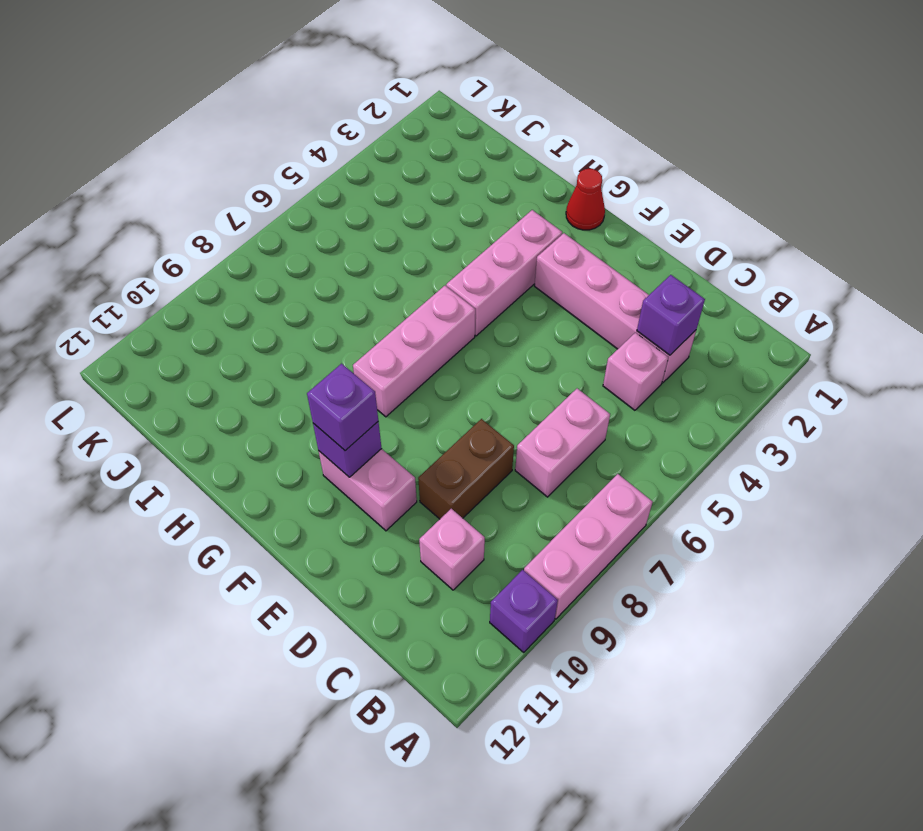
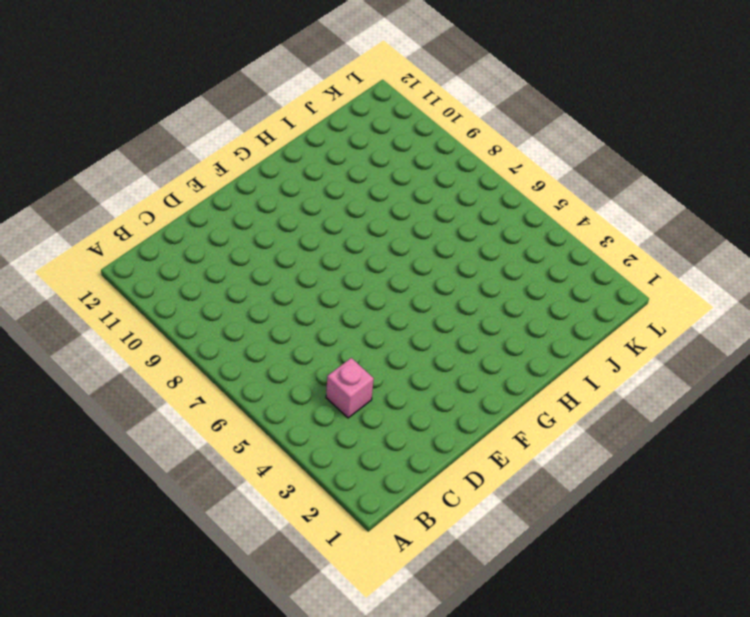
none -> pink brick A7:A9 level 1
none -> purple brick A10 level 1
none -> pink brick C3:F3 level 1

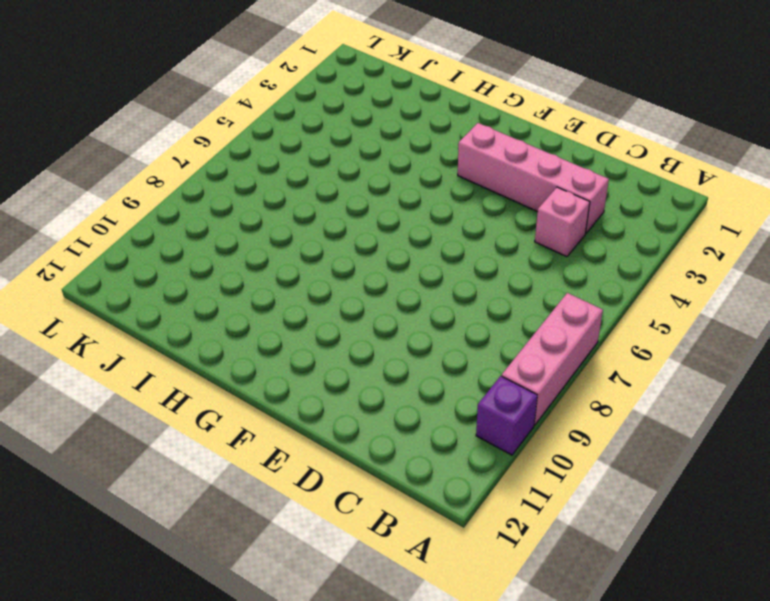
none -> pink brick C6:C7 level 1
none -> pink brick C10 level 1
none -> brown brick D8:D9 level 1

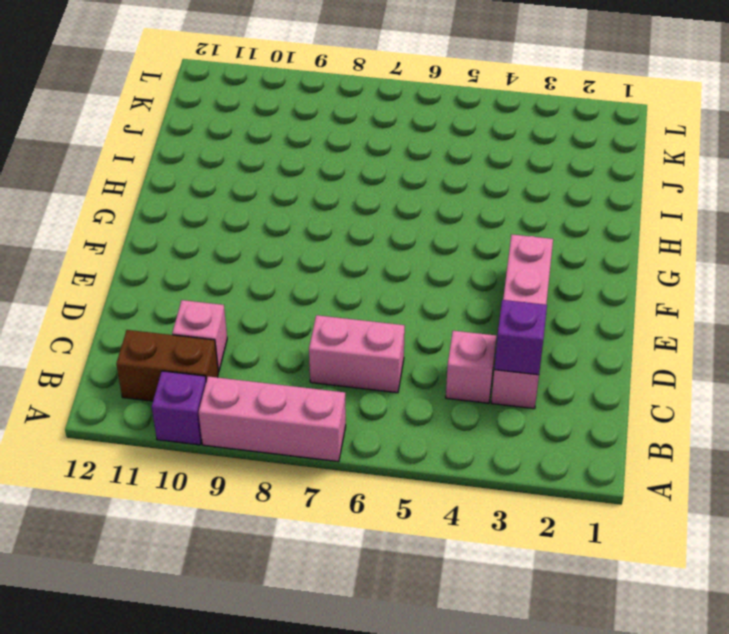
brown brick B10:B11 level 1 -> brown brick D8:D9 level 1
none -> pink brick E10:F10 level 1
none -> red cone G1 level 1
none -> pink brick G3:G5 level 1

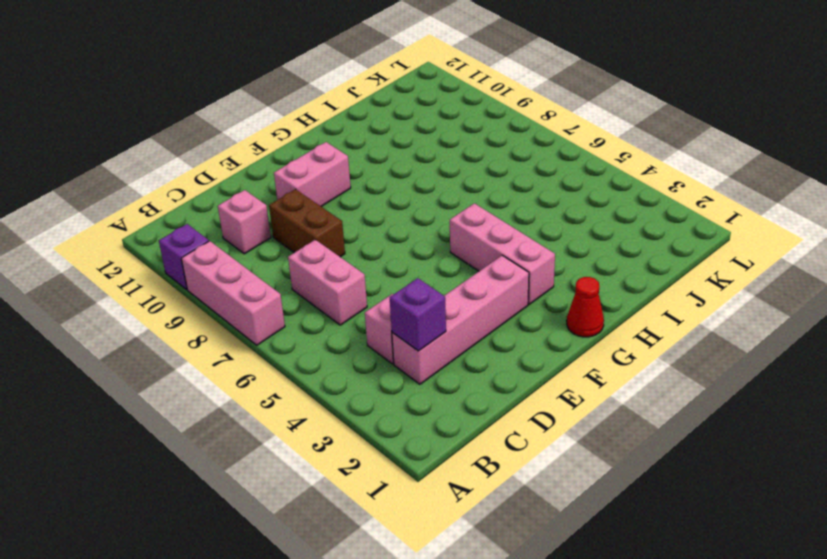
none -> pink brick G6:G8 level 1
none -> purple brick F10 level 2
none -> purple brick F10 level 3

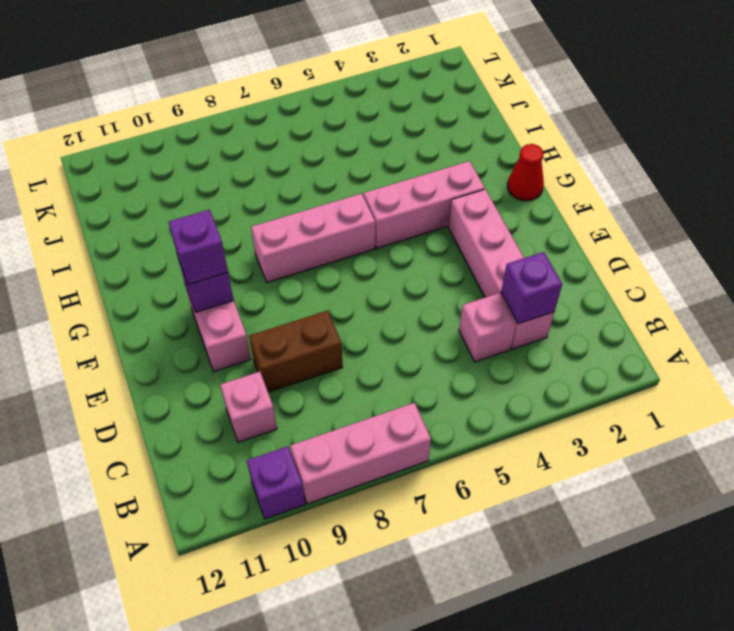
none -> pink brick C6:C7 level 1

